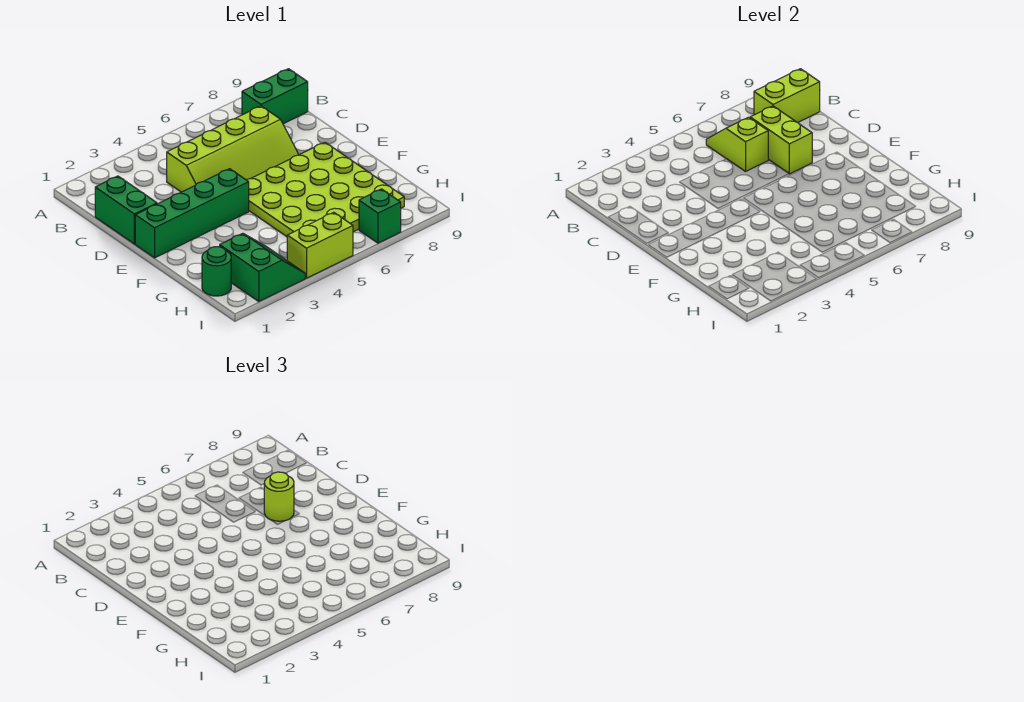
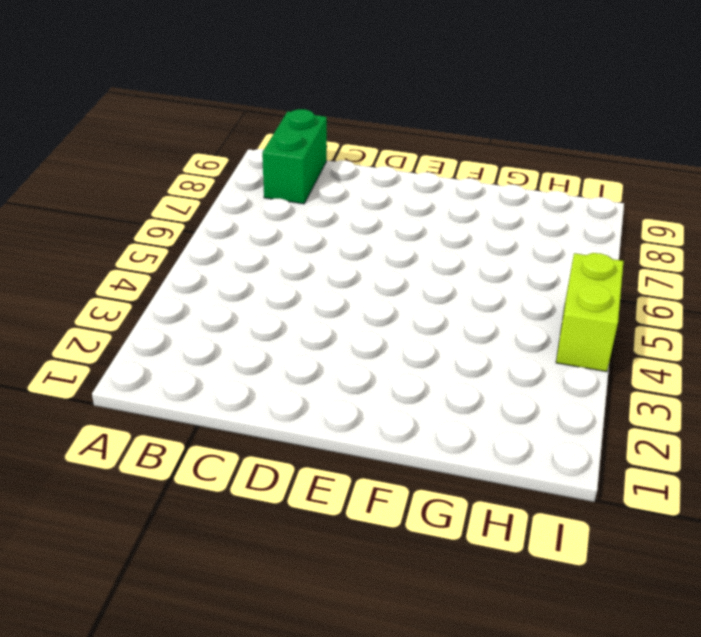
none -> green brick C1:D1 level 1
none -> lime slope C4:D7 level 1 top C
none -> green brick E1:E4 level 1

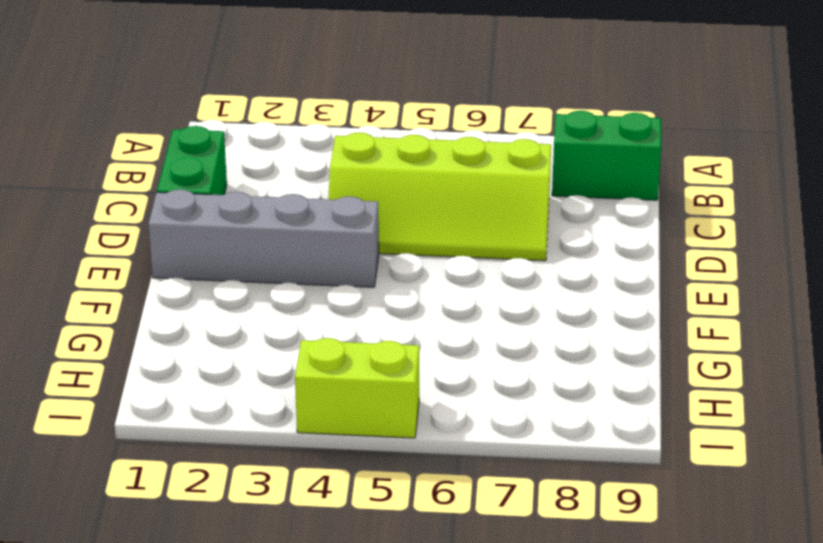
grey brick E1:E4 level 1 -> green brick E1:E4 level 1
none -> lime plate E5:H8 level 1
none -> green round brick H1 level 1
none -> green slope H2:I3 level 1 top 2

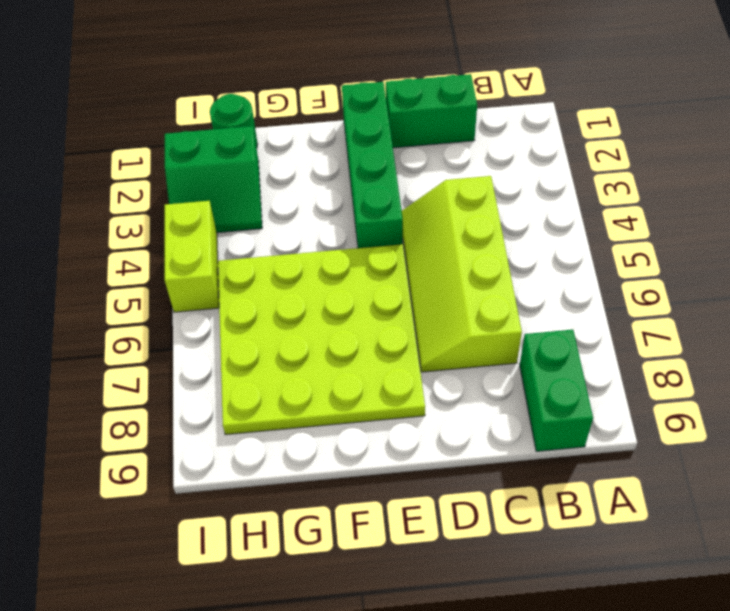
none -> green brick I7 level 1
none -> lime slope B6:C6 level 2 top C
none -> lime brick B8:B9 level 2

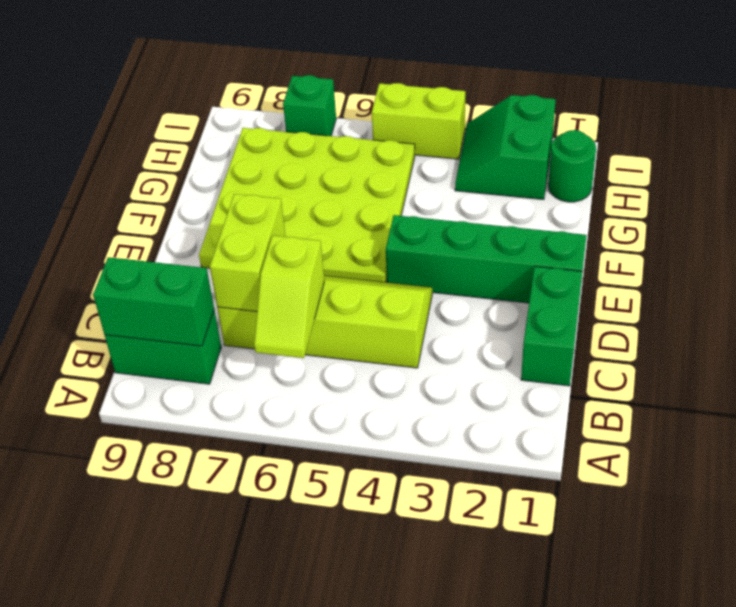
green brick B8:B9 level 2 -> lime brick B8:B9 level 2
none -> lime round brick D7 level 3

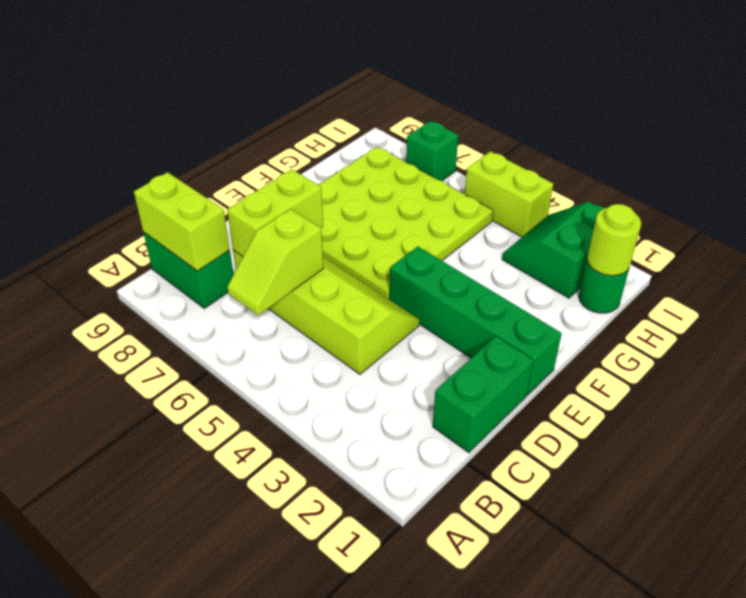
lime round brick H1 level 2 -> lime round brick D7 level 3

